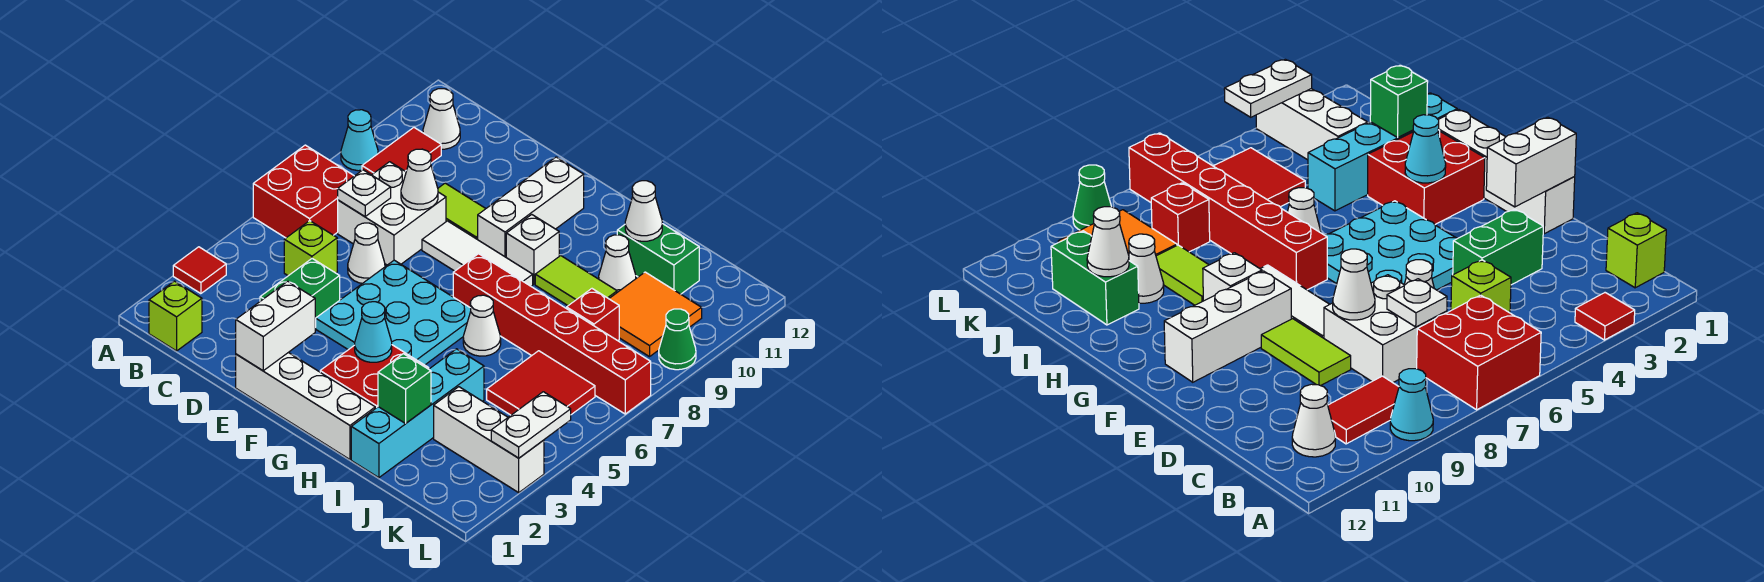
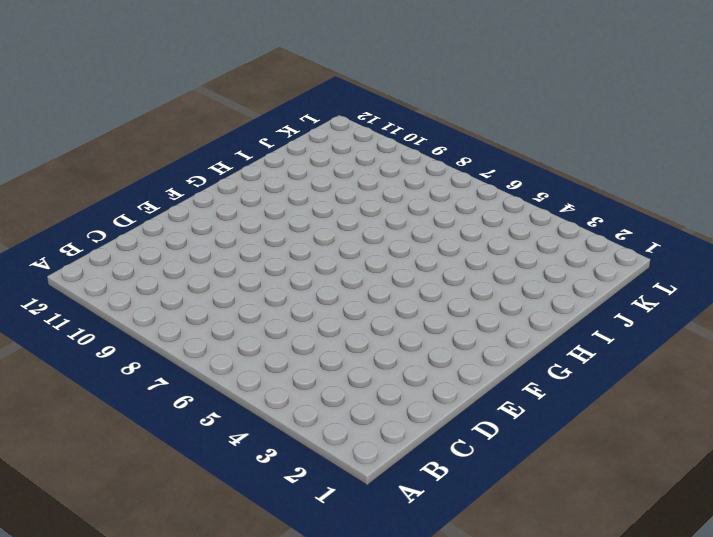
none -> red tile A3 level 1
none -> red brick A6:B7 level 1
none -> cyan cone A9 level 1
none -> lime brick B1 level 1

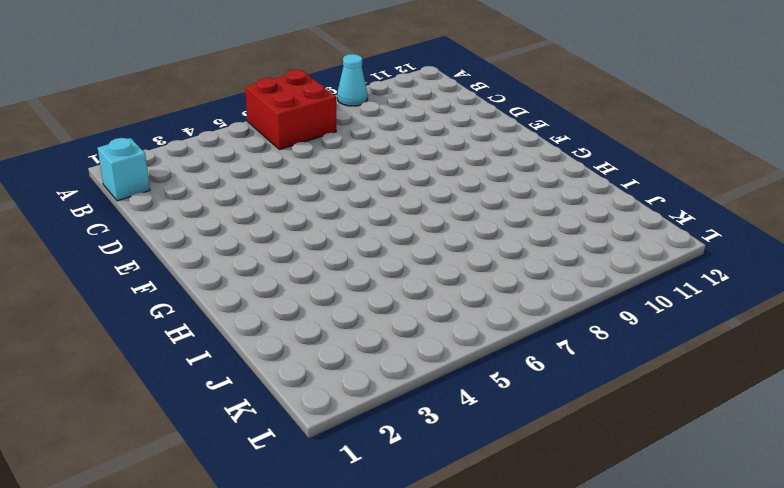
cyan brick B1 level 1 -> lime brick B1 level 1
none -> red tile A3 level 1
none -> red tile B9:B10 level 1
none -> white cone B11 level 1
none -> lime brick C5 level 1

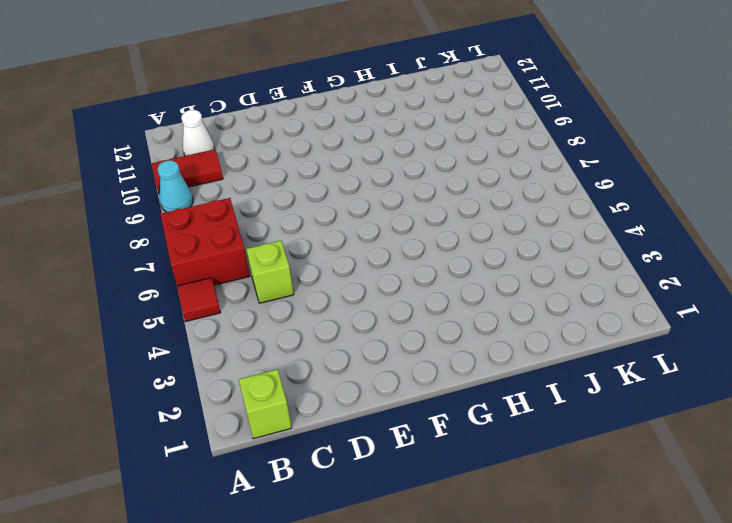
red tile A5 level 1 -> red tile A3 level 1
red tile A10:B10 level 1 -> red tile B9:B10 level 1
none -> white brick C7:D8 level 1
none -> green brick D3:D4 level 1
none -> white cone D6 level 1
none -> lime tile D9:E9 level 1

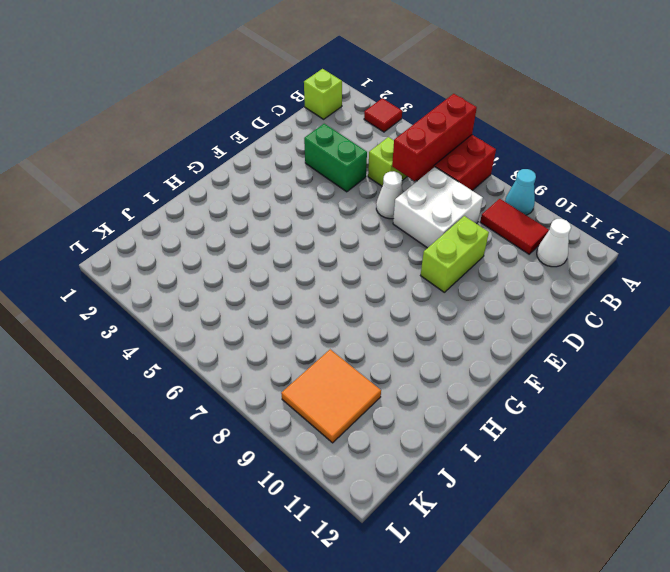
red brick A6:C6 level 2 -> none
lime brick D9:E9 level 1 -> lime tile D9:E9 level 1
none -> white brick E1:H1 level 1
none -> cyan plate E4:G6 level 1
none -> white tile E8:G8 level 1
none -> white brick F9:F11 level 1

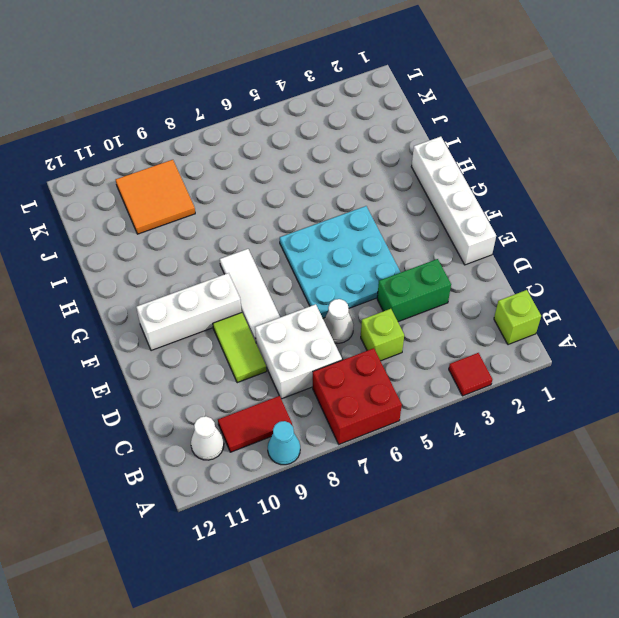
none -> red brick G2:H3 level 1
none -> red brick G7:L7 level 1
none -> white brick G9 level 1
none -> white cone H6 level 1

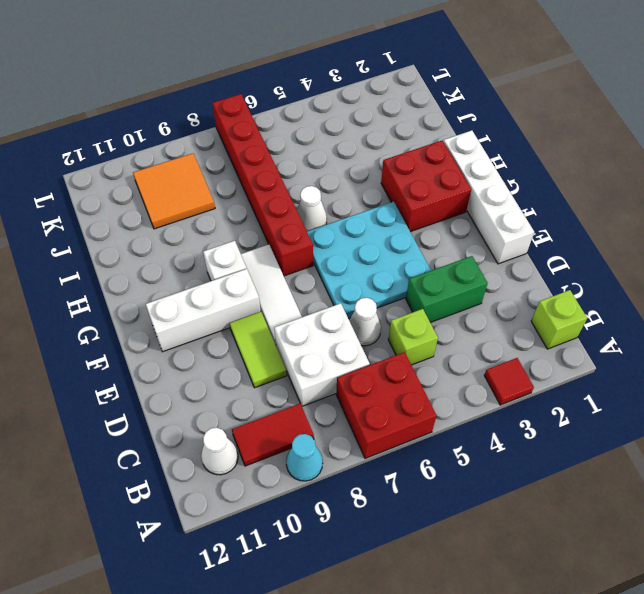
none -> lime tile H9:I9 level 1
none -> cyan brick I1:I4 level 1
none -> white cone I10 level 1
none -> green brick I11:J11 level 1

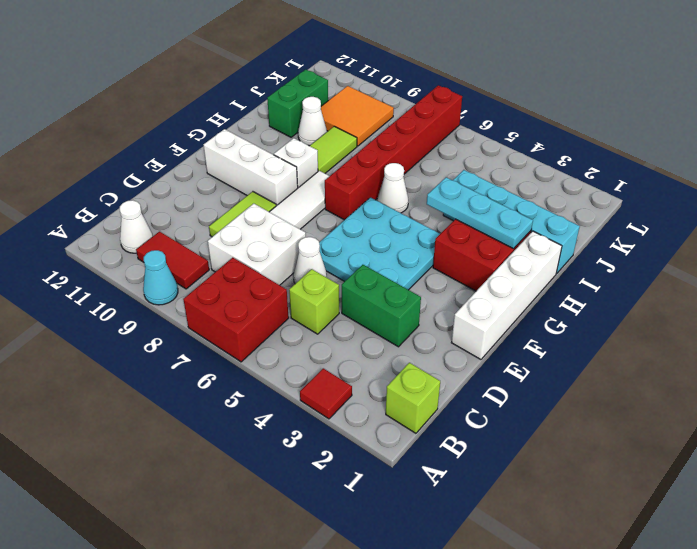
cyan plate H2:H4 level 2 -> none
none -> white brick J3:L3 level 1
none -> red tile J5:K6 level 1
none -> red brick J8 level 1
none -> green cone L9 level 1

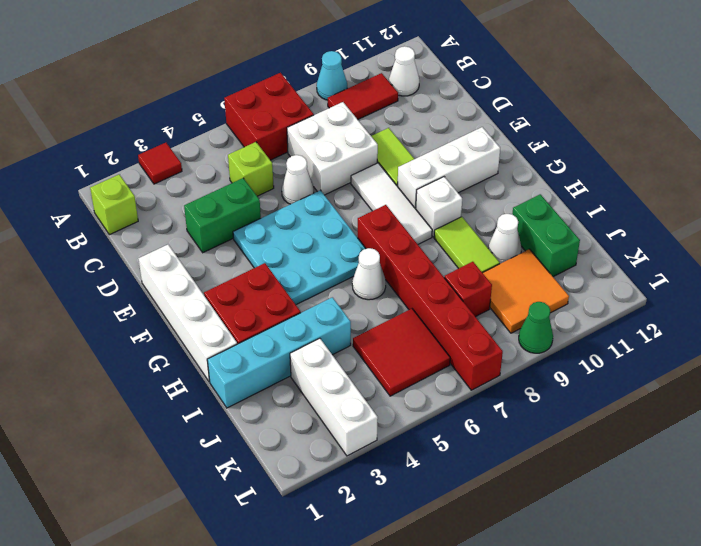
none -> white plate C7 level 2
none -> white cone D8 level 2
none -> white brick E1:E2 level 2
none -> cyan cone G3 level 2

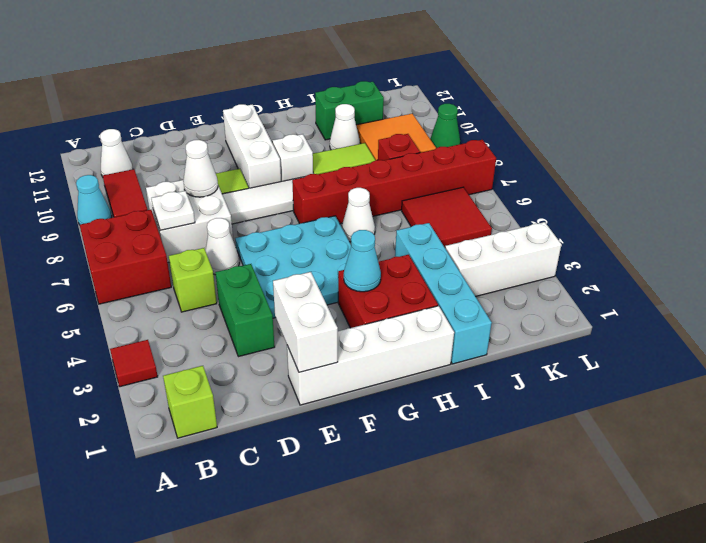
none -> green brick I2 level 2
none -> white cone I11 level 2
none -> white plate L3:L4 level 2

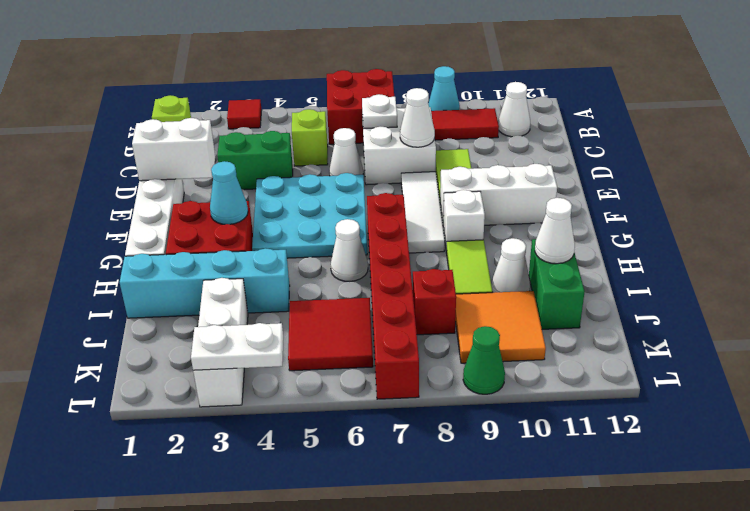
none -> green brick I2 level 2

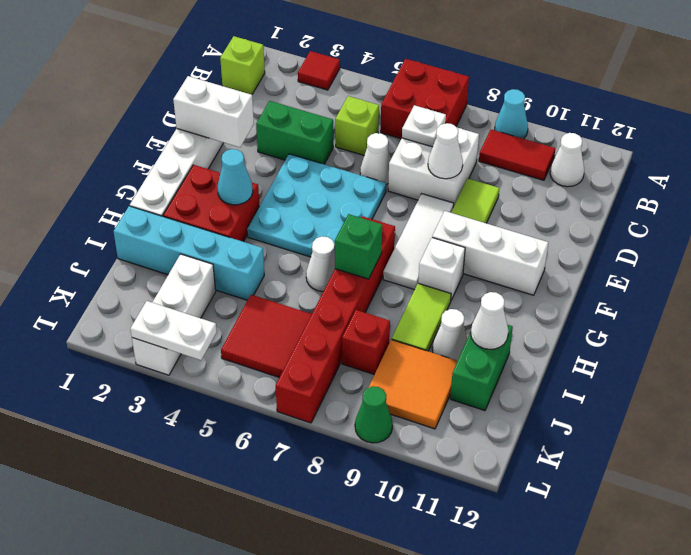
green brick H7 level 2 -> green brick I2 level 2

